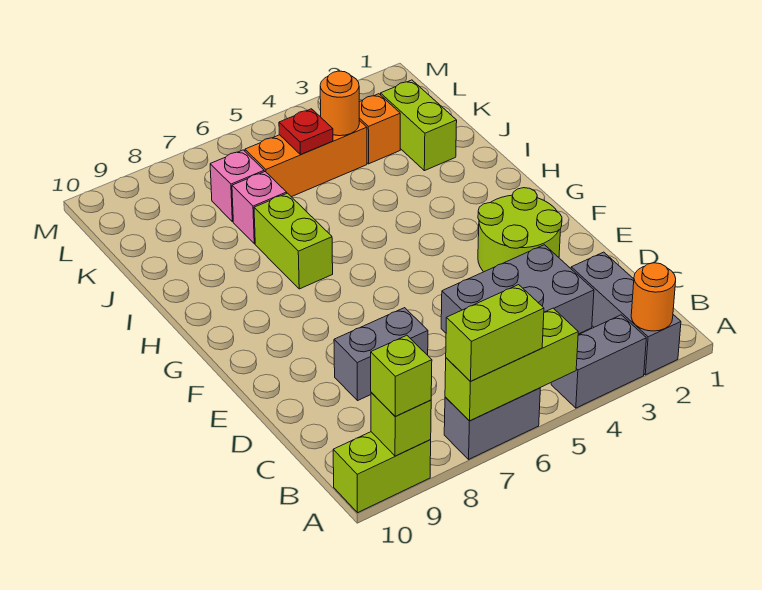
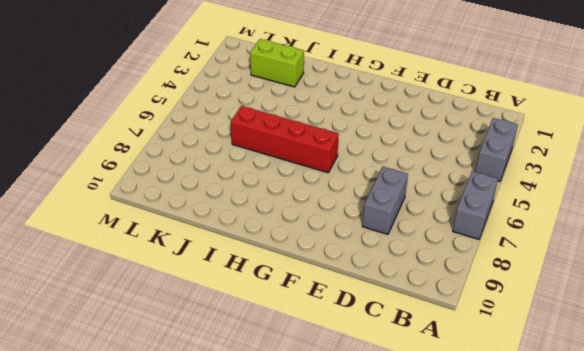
red brick G6:J6 level 1 -> none
none -> grey brick A2:C2 level 1
none -> lime brick A9:A10 level 1
none -> grey brick C3:D5 level 1

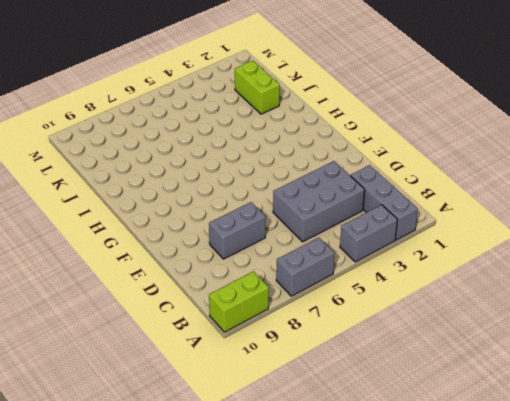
none -> lime round brick E2:F3 level 1
none -> lime brick H7:I7 level 1
none -> pink brick J7 level 1

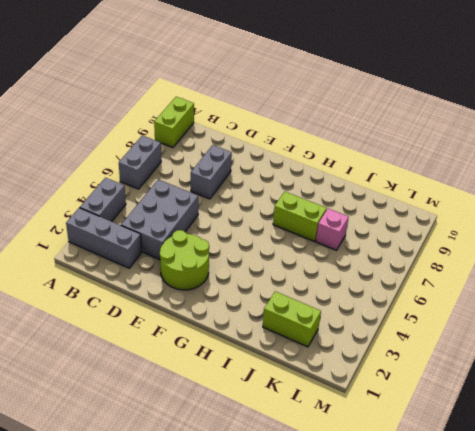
none -> orange brick K3 level 1
none -> orange brick K4:K6 level 1
none -> pink brick K7 level 1

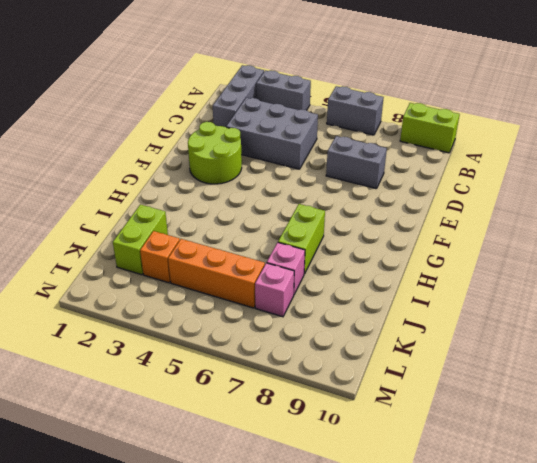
none -> orange round brick A2 level 2
none -> lime brick A5:A7 level 2
none -> lime brick A9 level 2

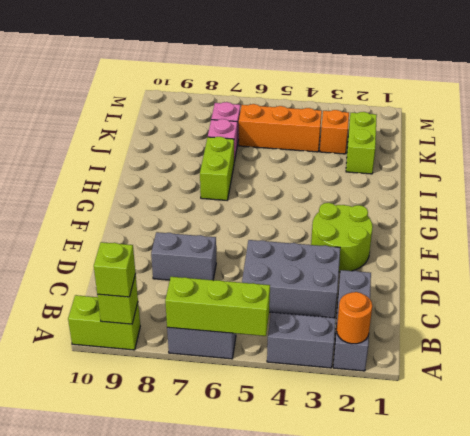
none -> orange round brick K4 level 2
none -> red plate K5 level 2
none -> lime brick A6:A7 level 3

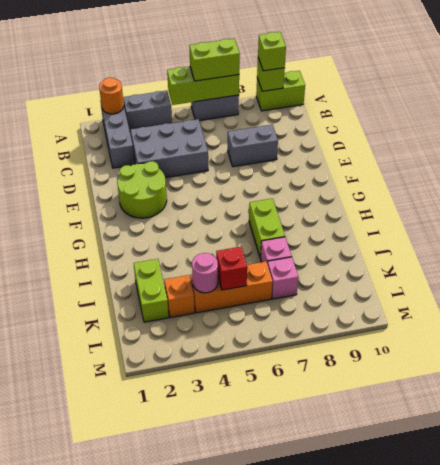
pink round brick K4 level 2 -> orange round brick K4 level 2
red brick K5 level 2 -> red plate K5 level 2

